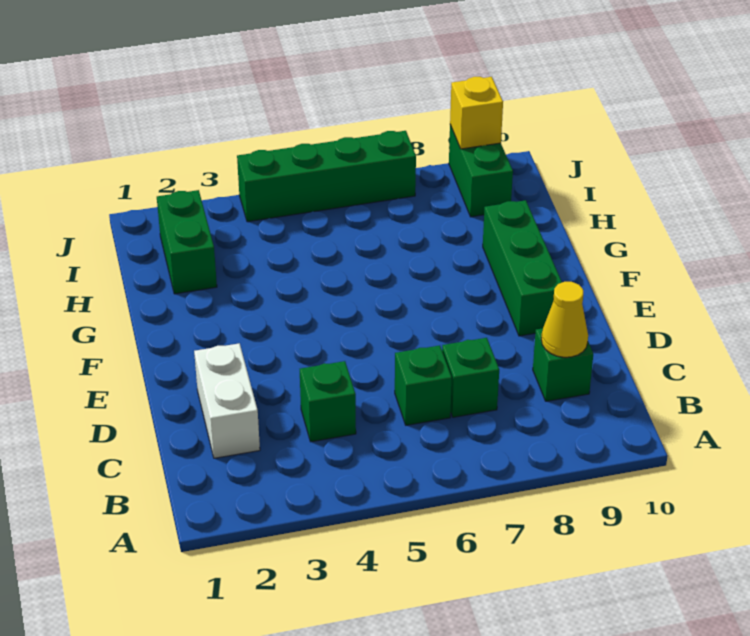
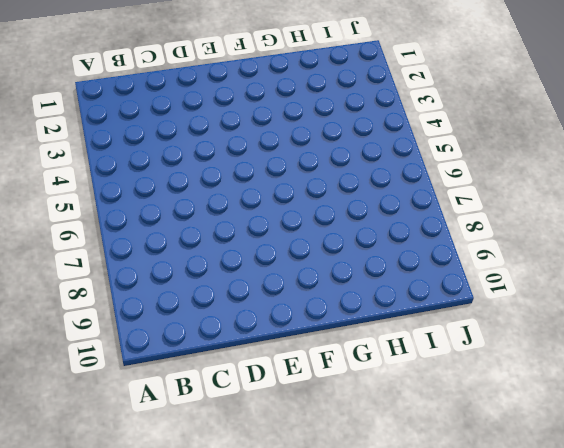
none -> white brick C2:D2 level 1
none -> green brick C4 level 1

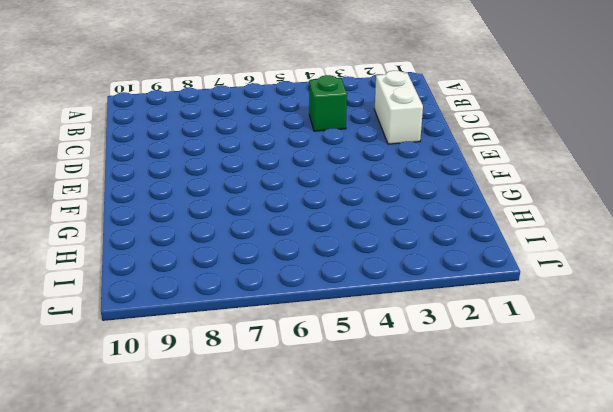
none -> green brick C6 level 1
none -> green brick C7 level 1

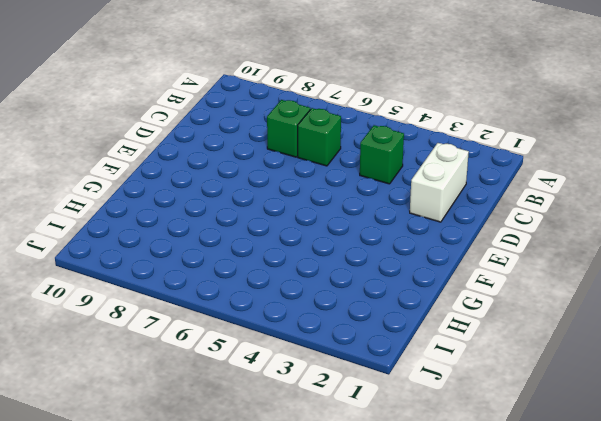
none -> green brick C9 level 1
none -> green brick E9:G9 level 1

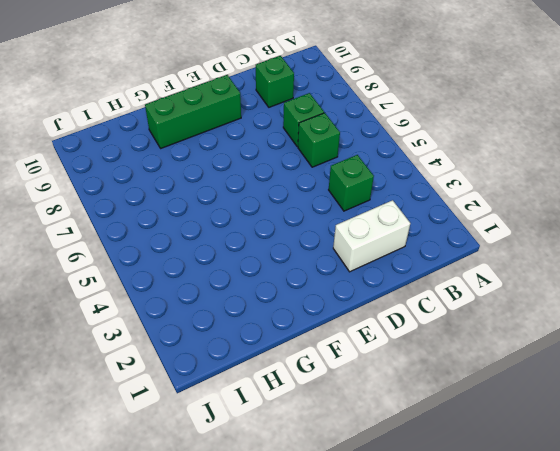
none -> green brick H2:I2 level 1
none -> green brick I9:J9 level 1

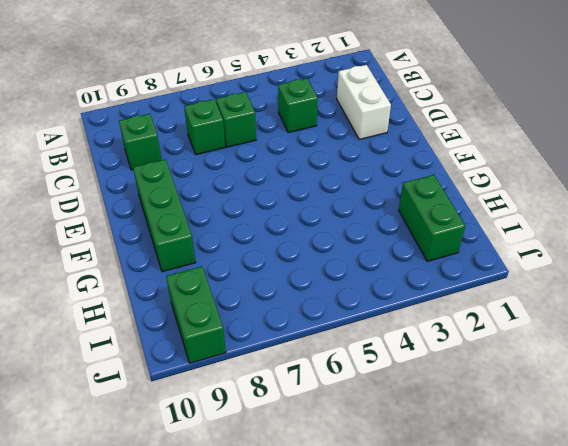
none -> green brick J4:J7 level 1
none -> yellow cone C9 level 2

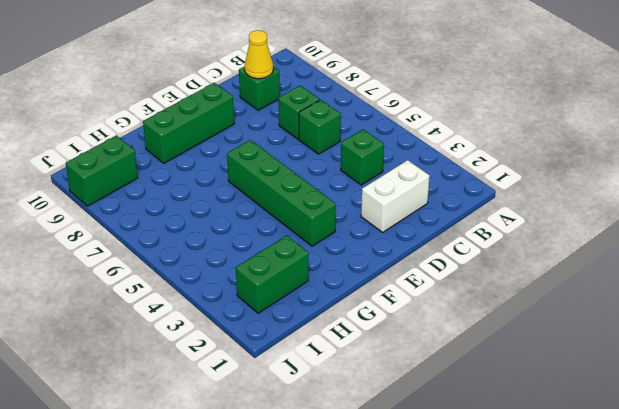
green brick F3:F6 level 1 -> green brick J4:J7 level 1
none -> yellow brick J9 level 2

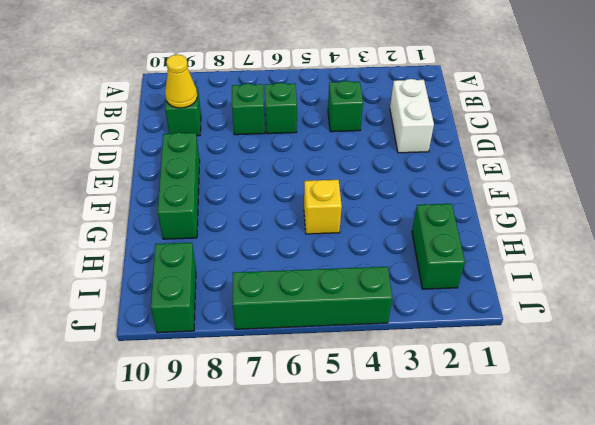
yellow brick G5 level 1 -> yellow brick J9 level 2

